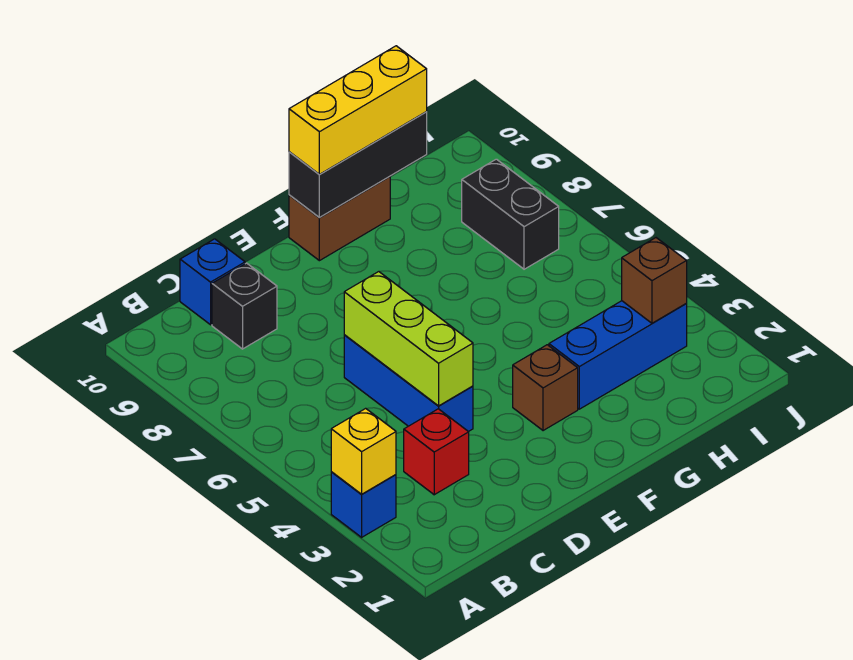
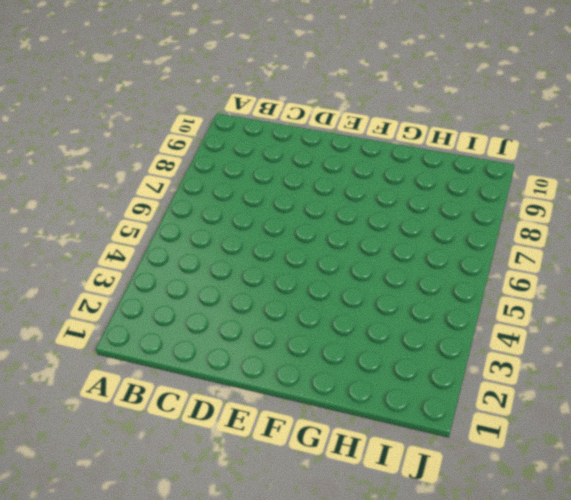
none -> blue brick A3 level 1
none -> red brick C3 level 1
none -> black brick C9 level 1

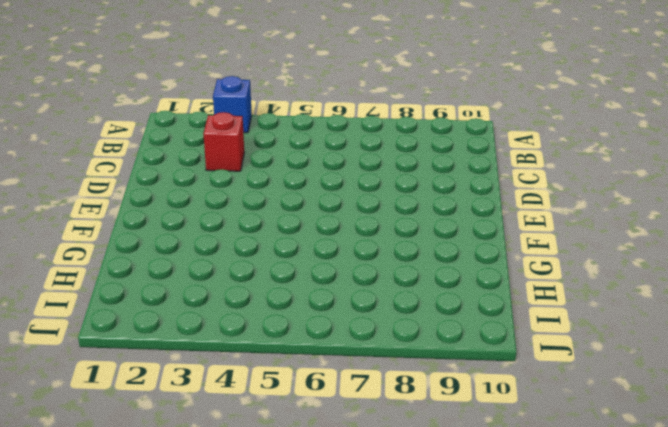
none -> black brick C9 level 1
none -> blue brick C10 level 1
none -> blue brick D4:D6 level 1

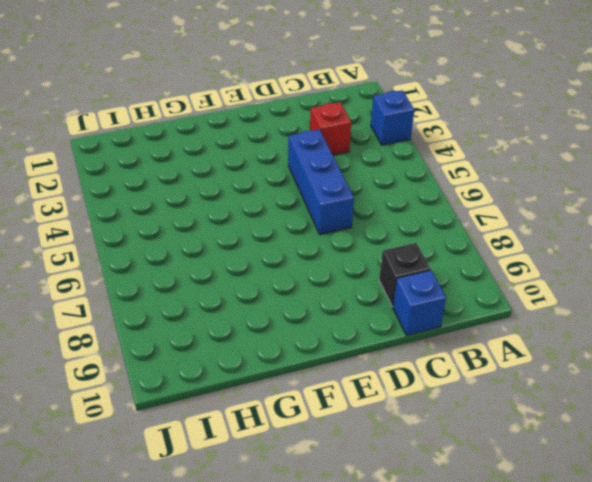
none -> brown brick F3 level 1
none -> brown brick F10:G10 level 1
none -> blue brick G3:I3 level 1

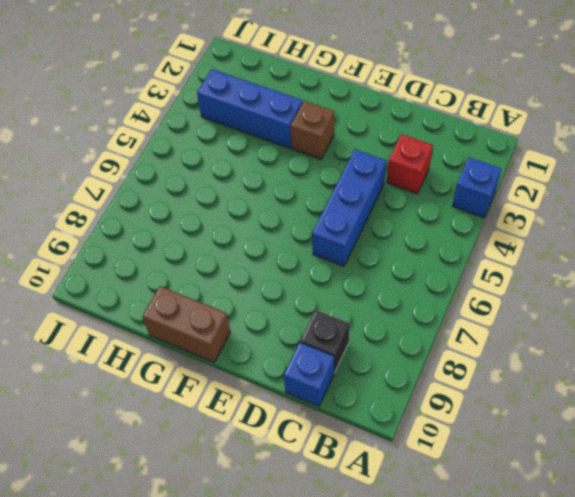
none -> black brick I7:I8 level 1
none -> yellow brick A3 level 2
none -> lime brick D4:D6 level 2

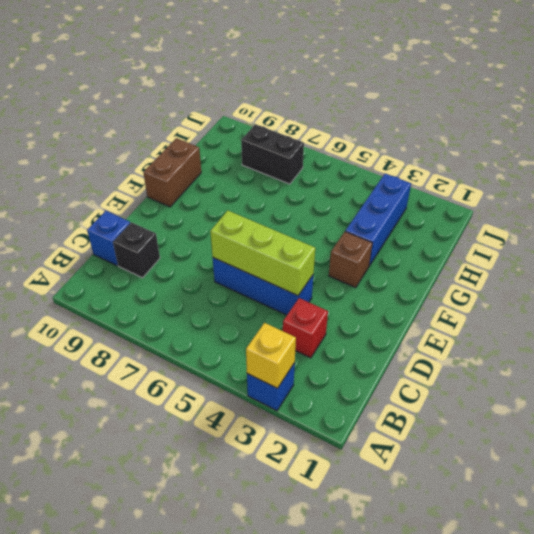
none -> black brick F10:H10 level 2
none -> brown brick I3 level 2
none -> yellow brick F10:H10 level 3

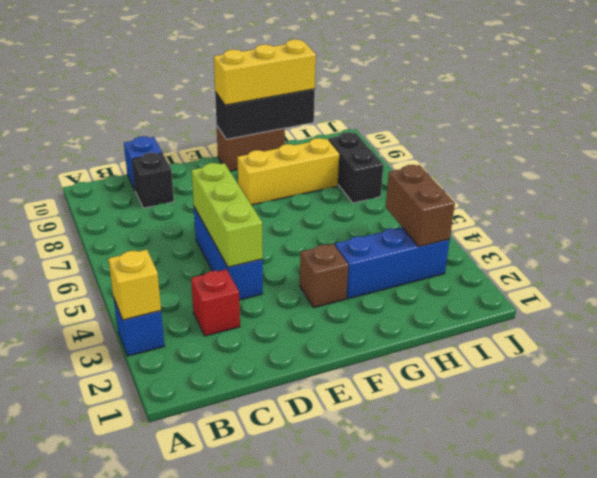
yellow brick F8:H8 level 1 -> none
brown brick I3:I4 level 2 -> brown brick I3 level 2

